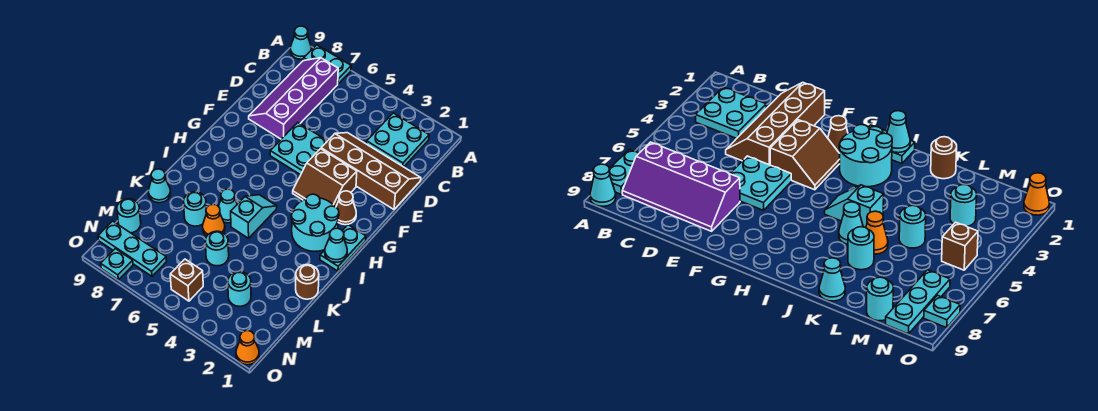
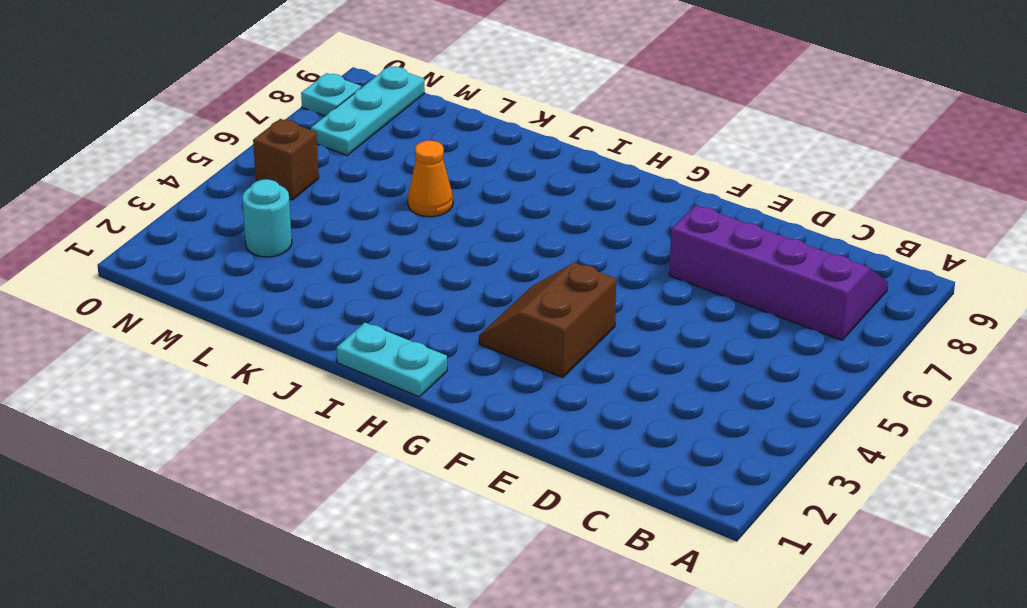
none -> cyan plate A7:A8 level 1
none -> cyan cone A9 level 1
none -> cyan plate B2:C3 level 1

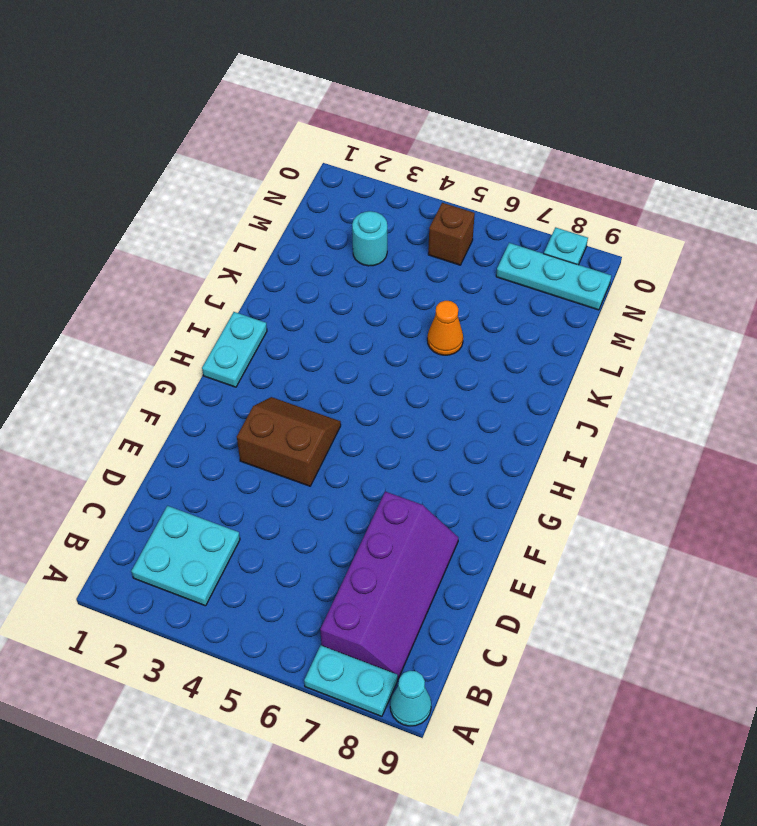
none -> brown slope D1:E4 level 1 top E
none -> cyan plate E5:F6 level 1
none -> brown cone G2 level 1

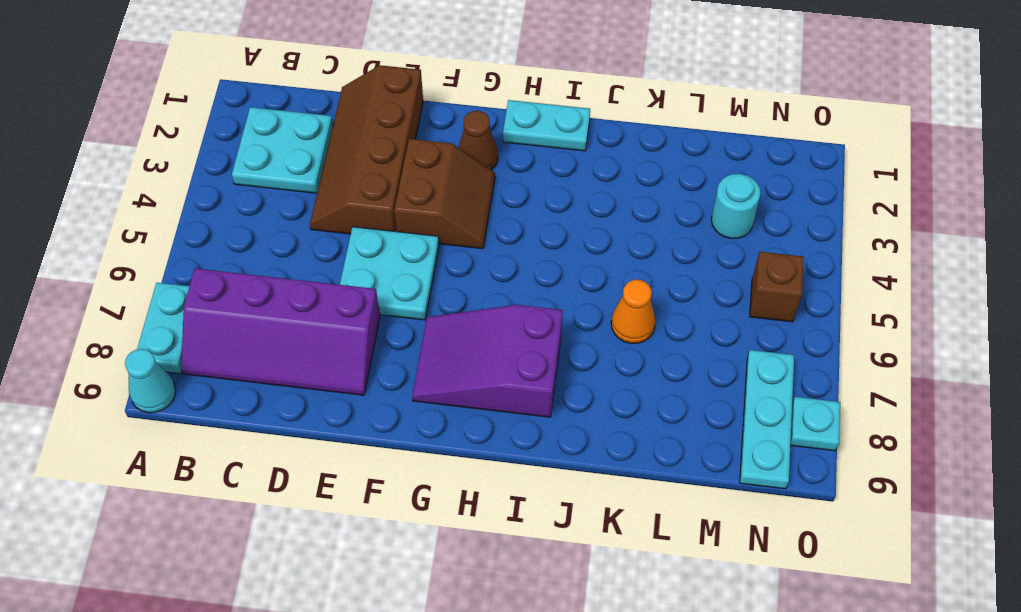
purple slope G7:I8 level 1 top I -> none
none -> cyan round brick H2:I3 level 1
none -> cyan slope I5:J5 level 1 top J
none -> cyan cone J6 level 1

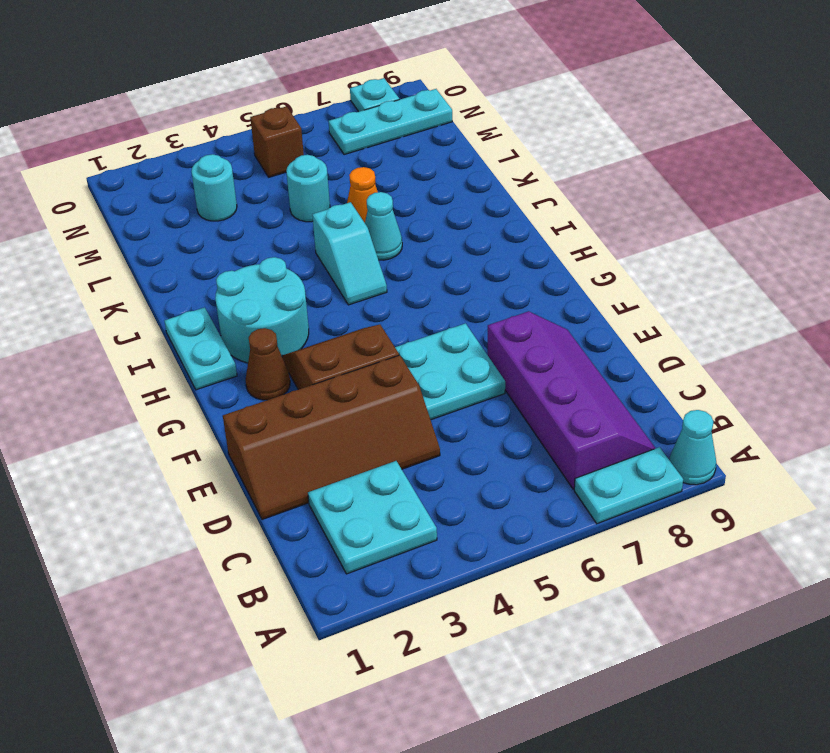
none -> brown round brick K1 level 1
none -> cyan round brick K7 level 1
none -> cyan cone K9 level 1

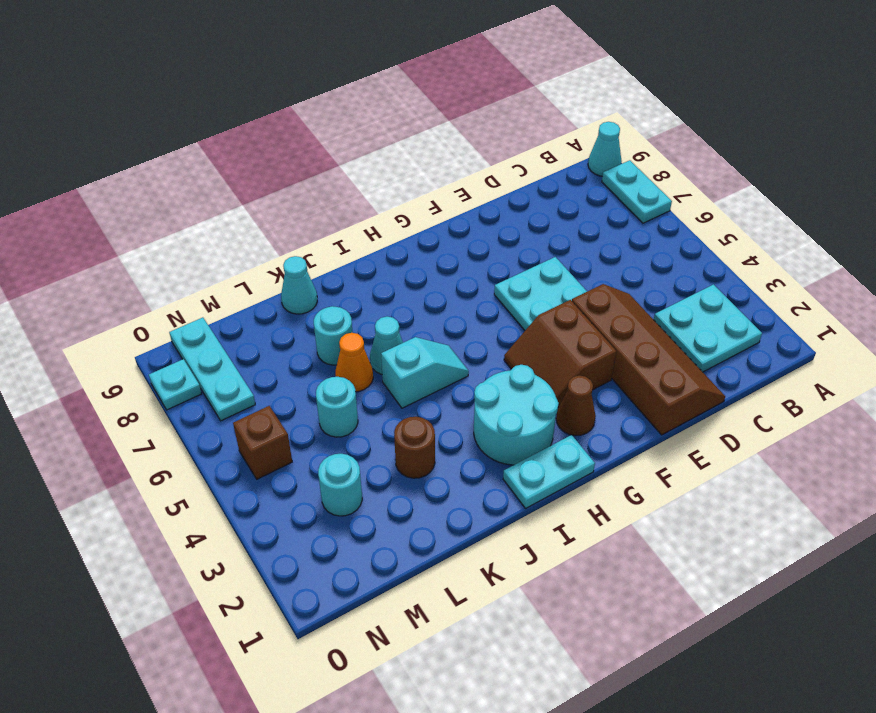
brown round brick K3 level 1 -> brown round brick K1 level 1
none -> purple slope B7:E8 level 1 top 7
none -> cyan round brick M9 level 1
none -> orange cone O1 level 1

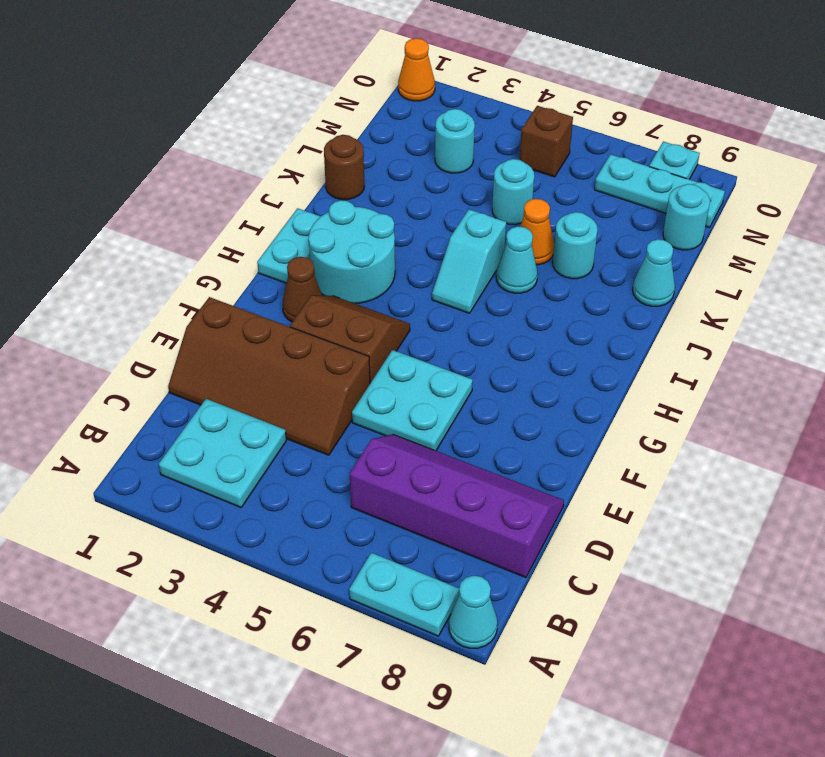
purple slope C6:D9 level 1 top C -> purple slope B7:E8 level 1 top 7
none -> cyan cone I1 level 2

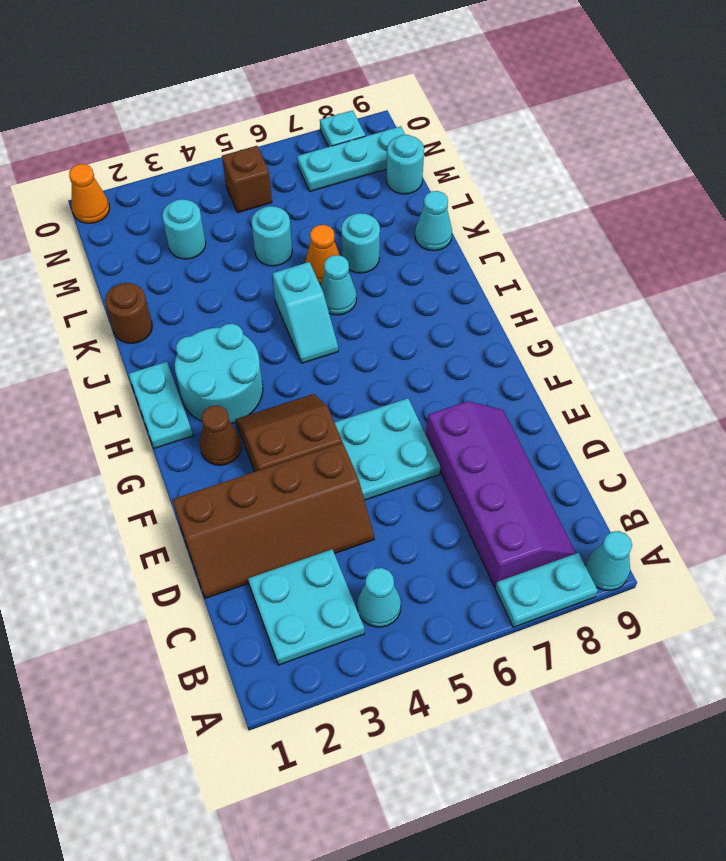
cyan cone B4 level 1 -> cyan cone I1 level 2

